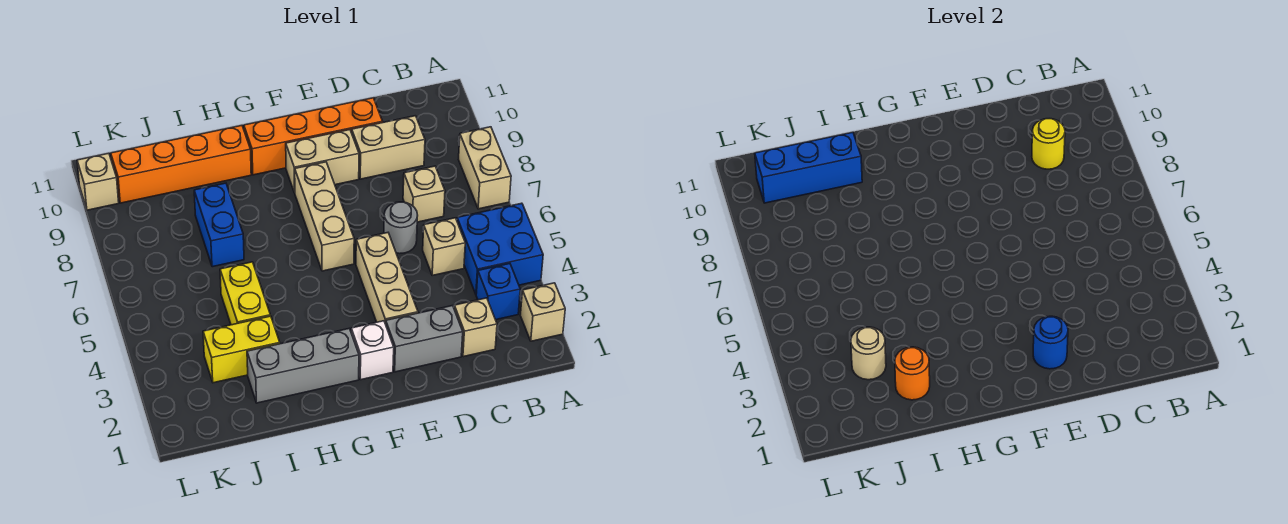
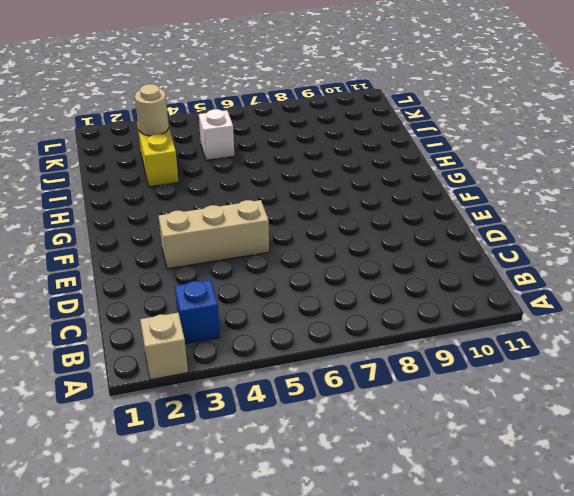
white brick J5 level 1 -> white brick F2 level 1
none -> blue brick A4:B5 level 1
none -> tan brick A7:A8 level 1
none -> tan brick C2 level 1

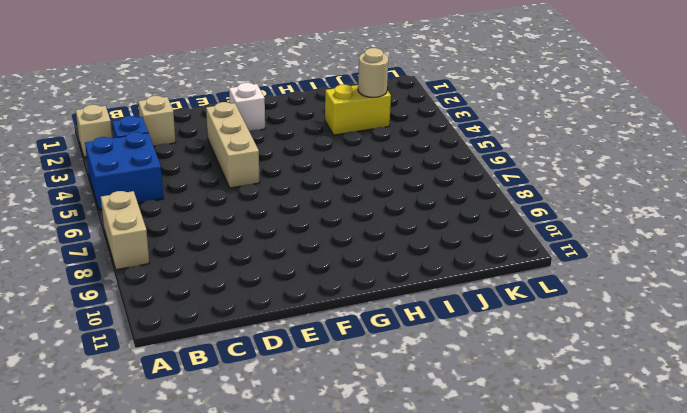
none -> tan brick C5 level 1
none -> tan brick C7 level 1
none -> tan brick C9:D9 level 1

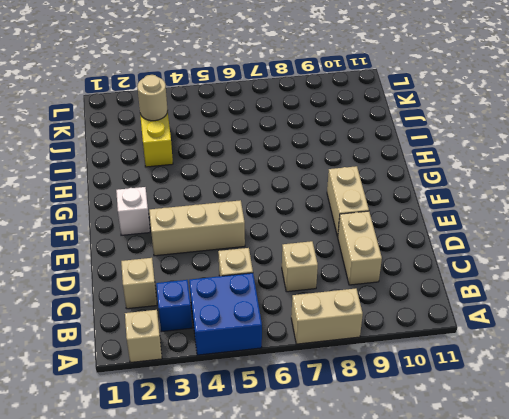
none -> grey brick D2:E2 level 1
none -> grey round brick D6 level 1
none -> orange brick D10:G10 level 1

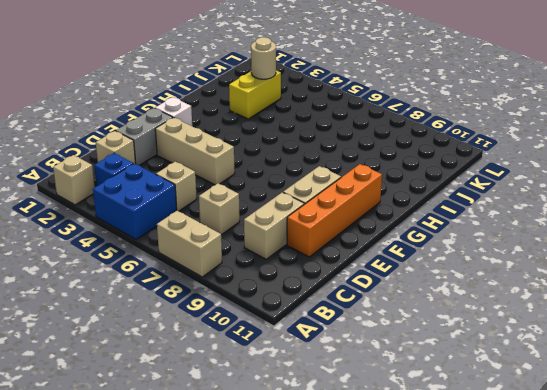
none -> grey round brick D6 level 1
none -> tan brick F6:F8 level 1
none -> grey brick G2:I2 level 1

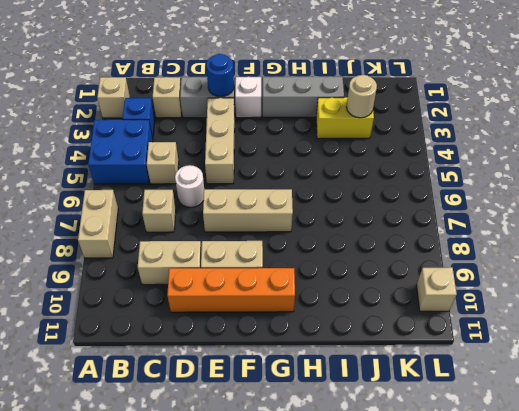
white round brick D6 level 1 -> grey round brick D6 level 1
tan brick E7:G7 level 1 -> tan brick F6:F8 level 1
none -> orange brick H10:K10 level 1
none -> yellow brick I4:I5 level 1
none -> blue brick I7:I8 level 1

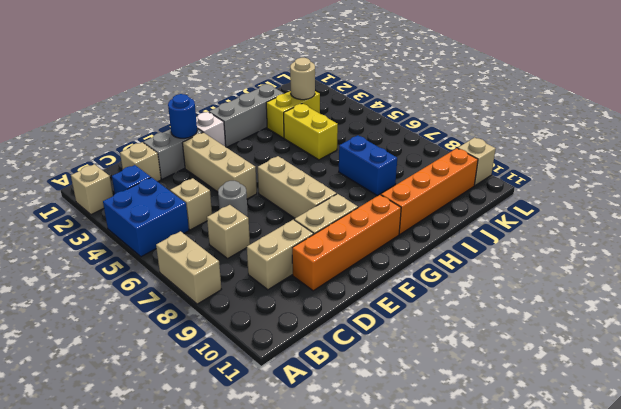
none -> yellow round brick C9 level 2
none -> orange round brick I2 level 2
none -> blue brick I10:K10 level 2

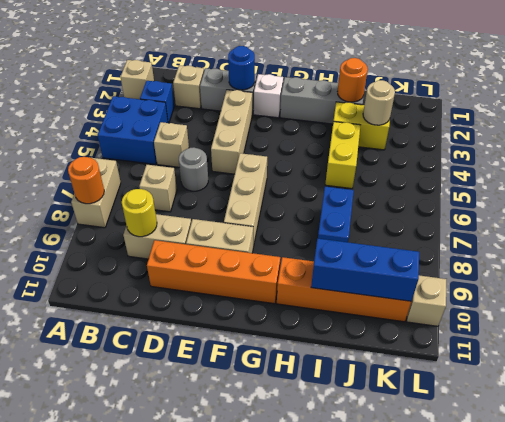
orange round brick A8 level 2 -> none

